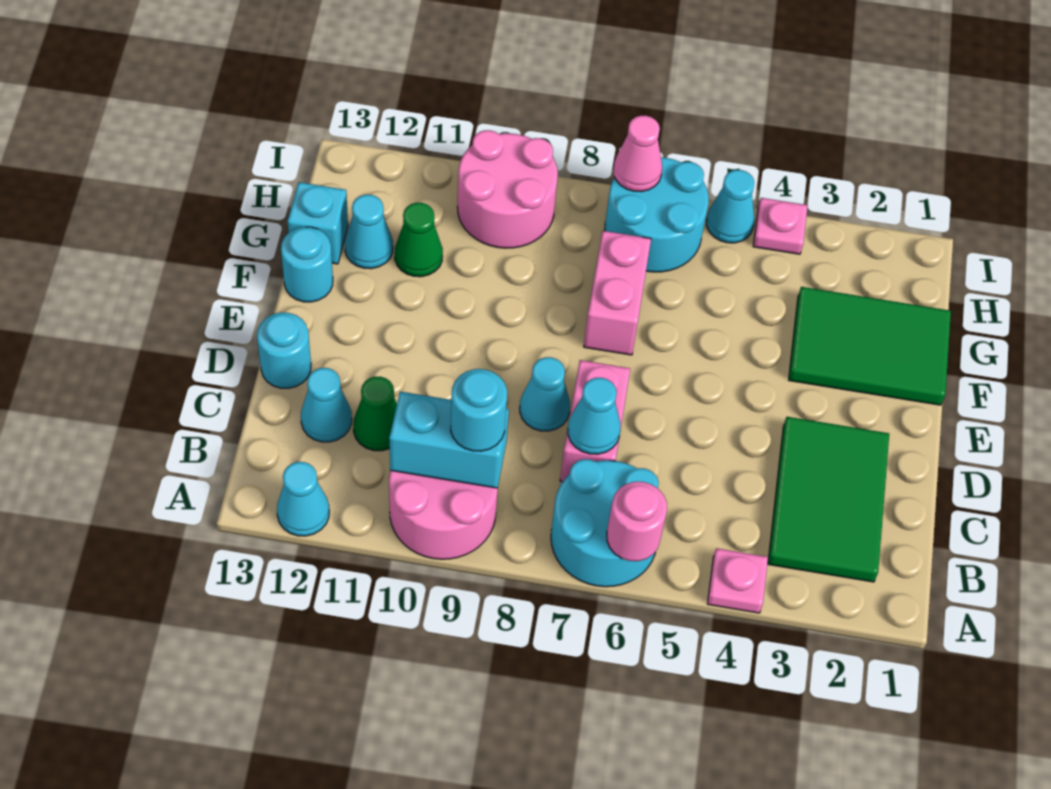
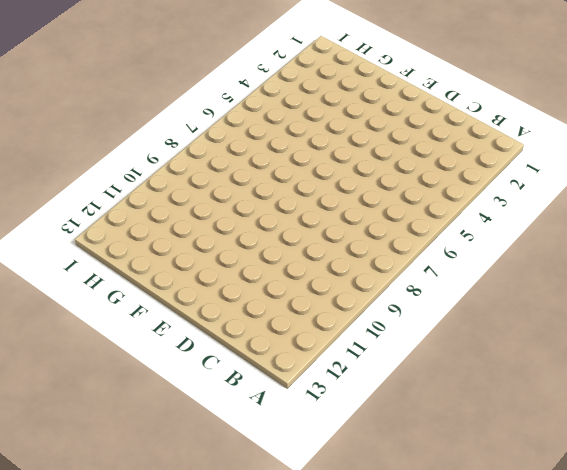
none -> pink plate A4 level 1
none -> cyan round brick A6:B7 level 1
none -> pink round brick A9:B10 level 1

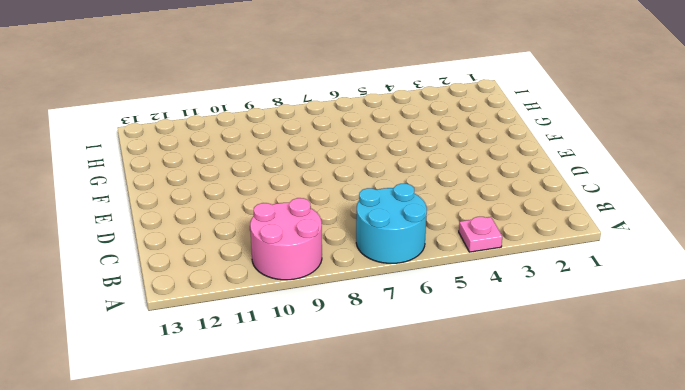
none -> cyan cone A12 level 1
none -> green tile B2:D3 level 1
none -> pink brick C7:D7 level 1

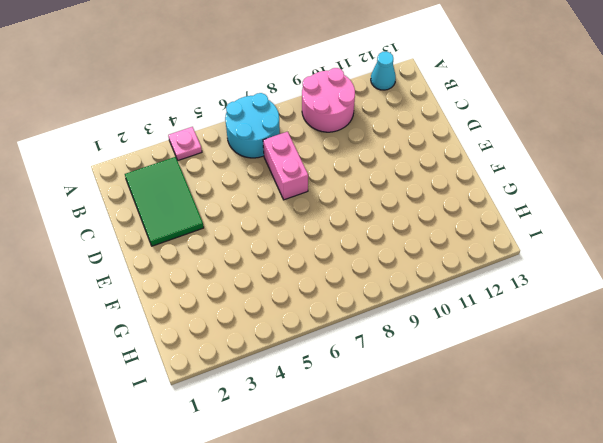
none -> green cone C11 level 1
none -> cyan cone C12 level 1
none -> cyan cone D8 level 1

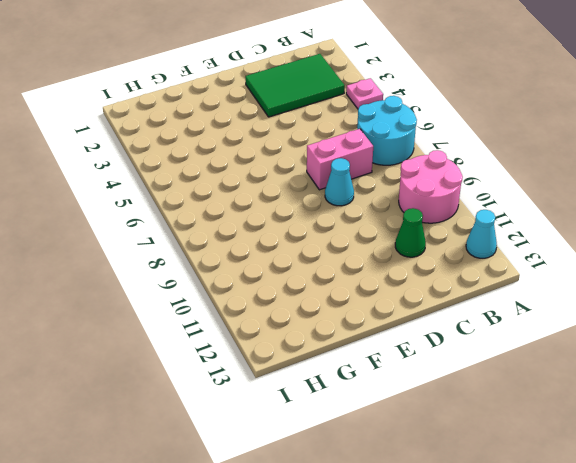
none -> cyan cone C12 level 1
none -> cyan round brick D13 level 1
none -> green tile F1:G3 level 1

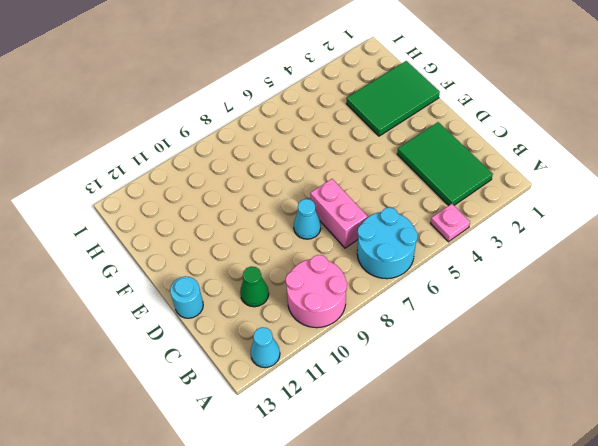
none -> cyan cone C12 level 1
none -> pink brick F7:G7 level 1
none -> cyan round brick F13 level 1

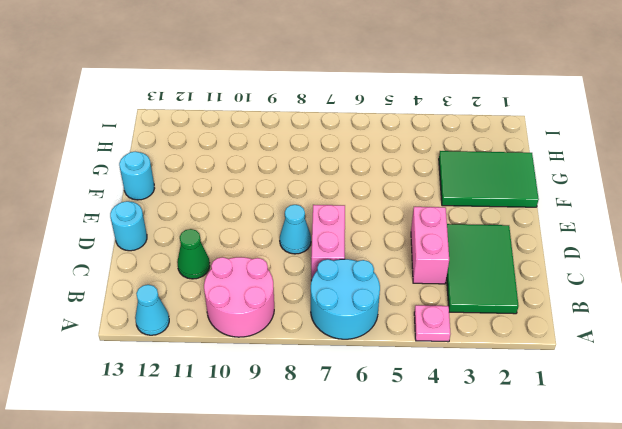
pink brick C4:D4 level 1 -> pink brick F7:G7 level 1
none -> cyan cone C12 level 1
none -> green cone G11 level 1
none -> cyan cone G12 level 1

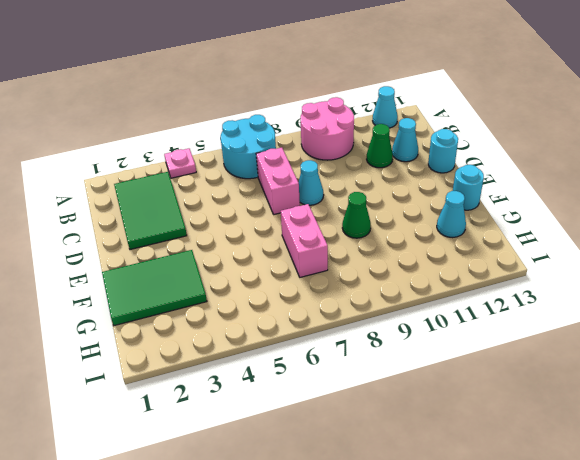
green cone F9 level 1 -> green cone G11 level 1
none -> cyan brick G13 level 1
none -> cyan round brick H6:I7 level 1
none -> pink round brick H9:I10 level 1

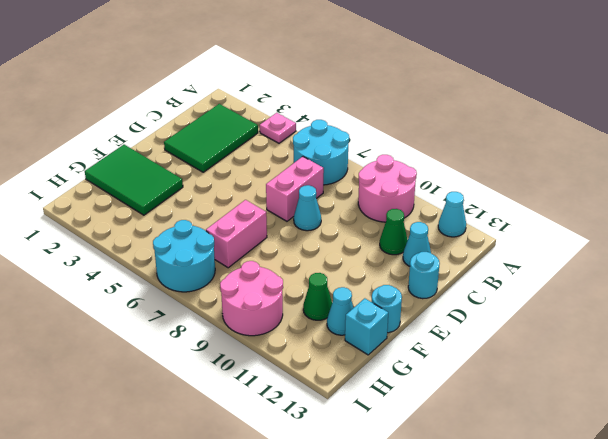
none -> pink plate I4 level 1
none -> cyan cone I5 level 1
none -> pink round brick A6 level 2

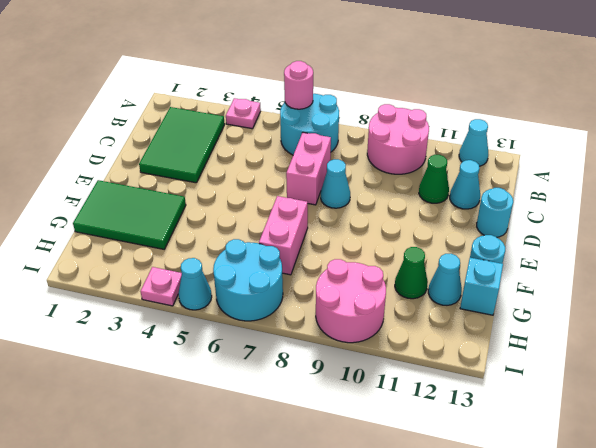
none -> cyan brick B9:B10 level 2
none -> cyan cone C7 level 2
none -> pink cone I7 level 2

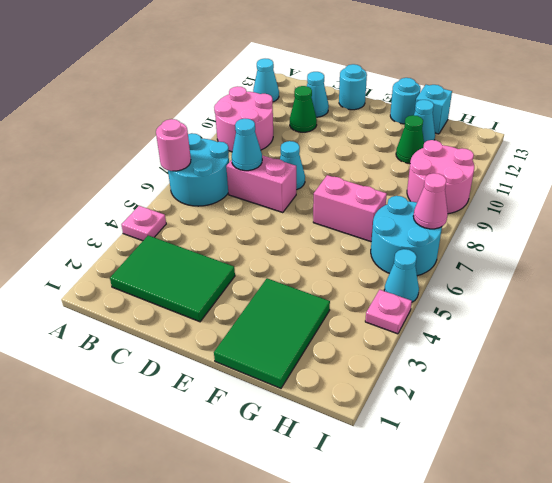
none -> cyan brick B9:B10 level 2
none -> cyan round brick B9 level 3

